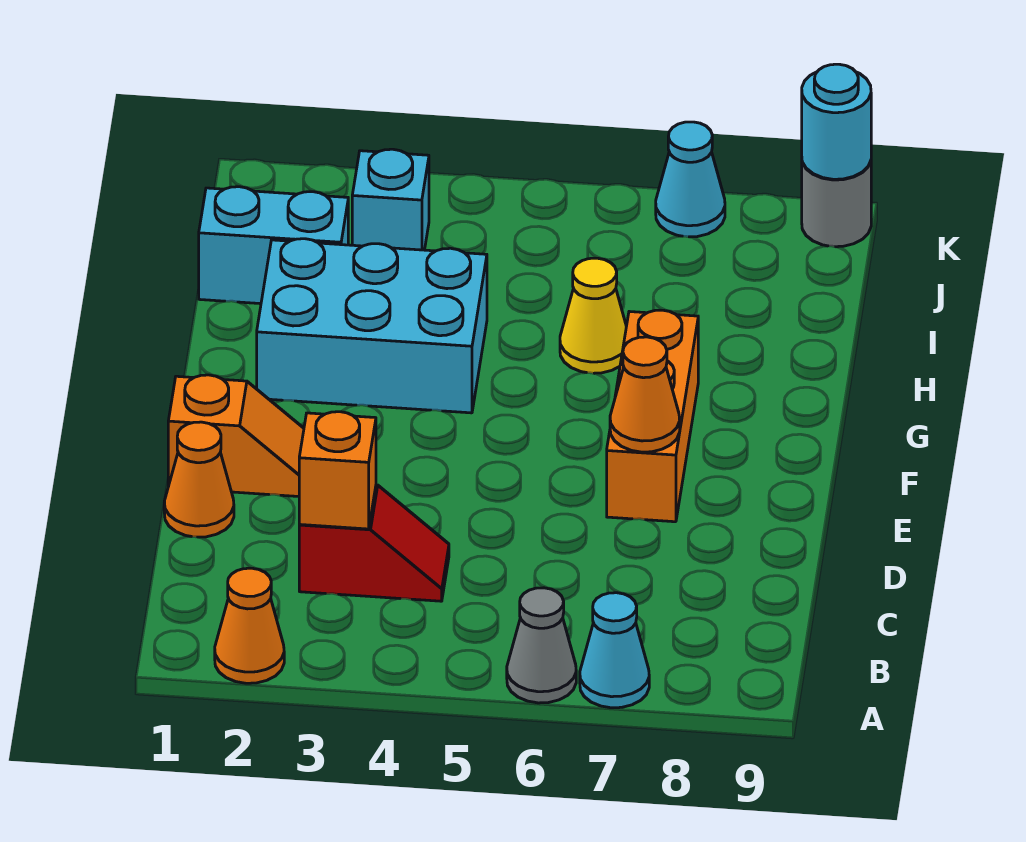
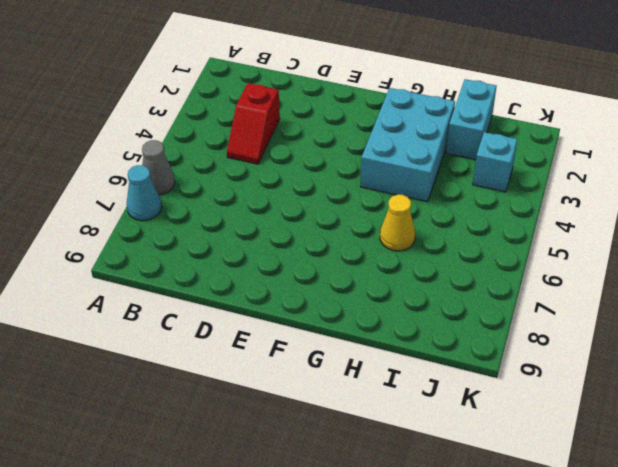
none -> orange cone A2 level 1
none -> orange cone D1 level 1
none -> orange slope E1:E2 level 1 top 1

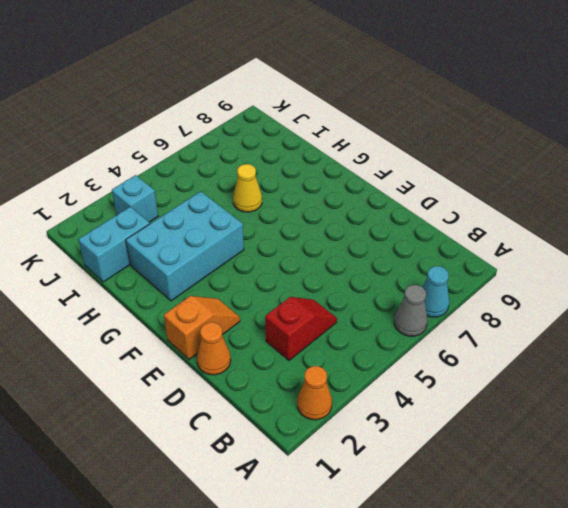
none -> orange brick E7:G7 level 1
none -> cyan cone K7 level 1
none -> grey round brick K9 level 1

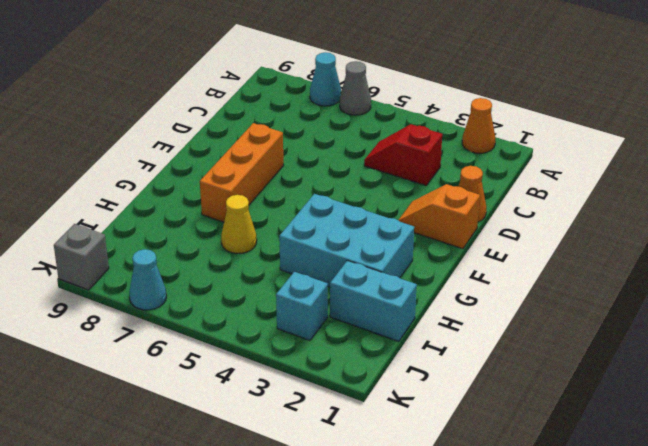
grey brick K9 level 1 -> grey round brick K9 level 1
none -> orange brick C3 level 2
none -> orange cone E7 level 2
none -> cyan round brick K9 level 2

